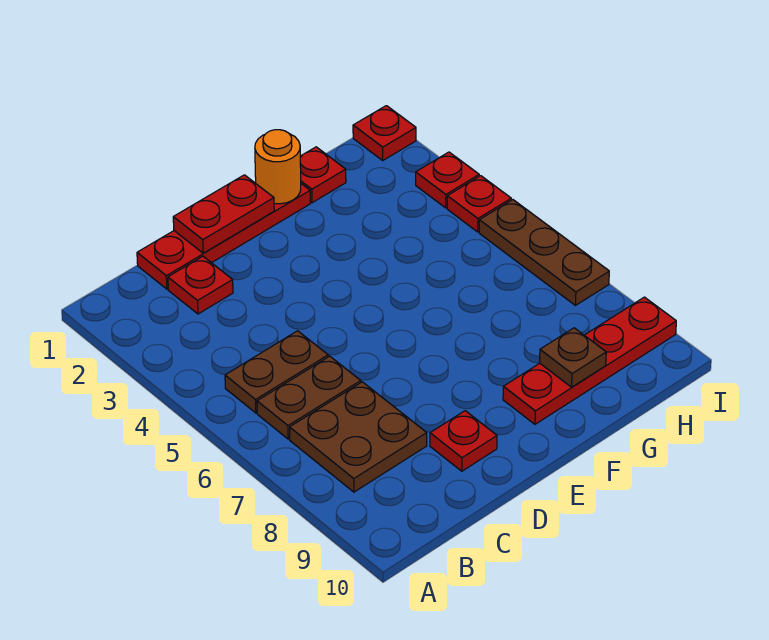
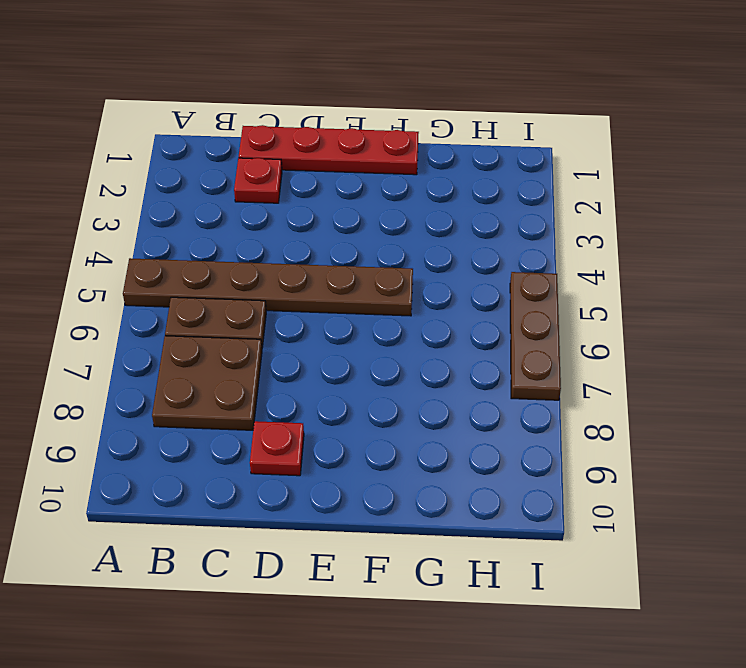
brown plate A5:F5 level 1 -> brown plate B5:C5 level 1
none -> red plate F9:I9 level 1
none -> red plate G1 level 1
none -> red plate I1 level 1

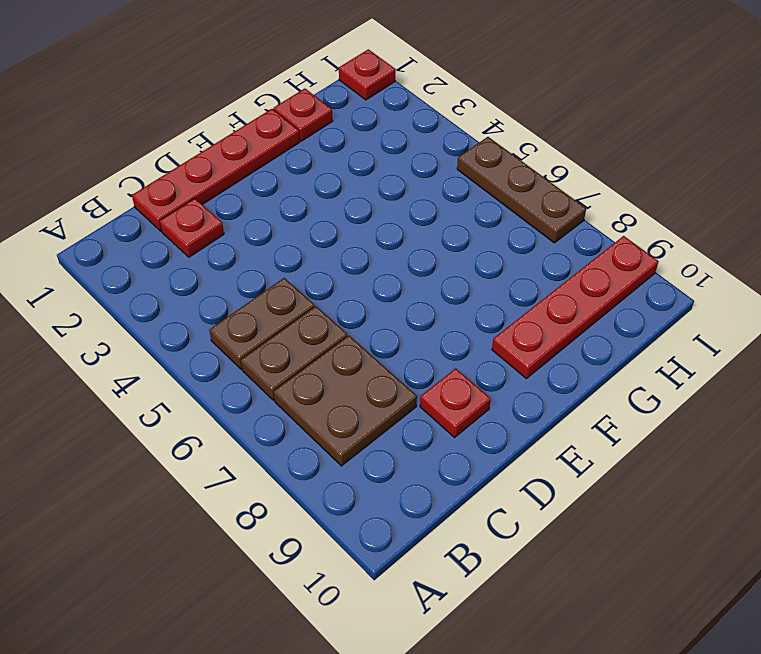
none -> red plate I3 level 1
none -> red plate I4 level 1
none -> red plate D1:E1 level 2

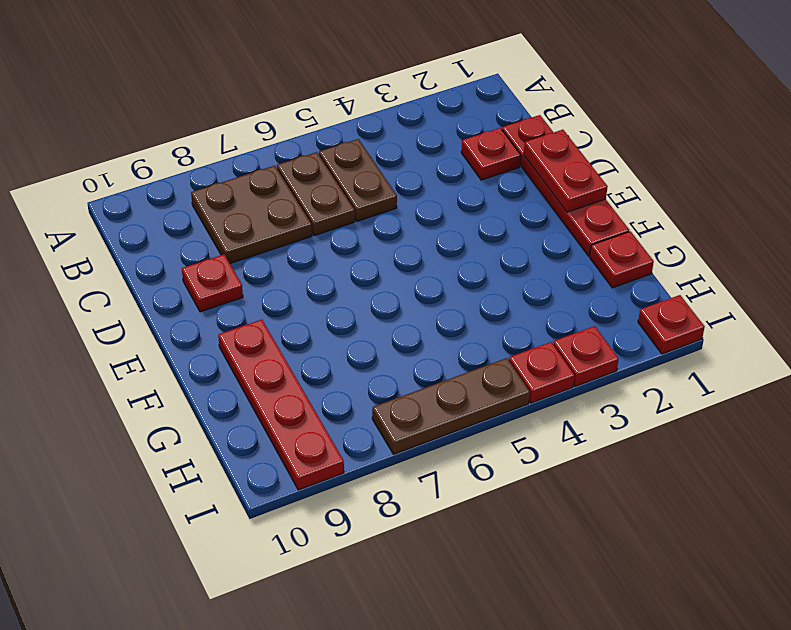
none -> orange round brick F1 level 2
none -> brown plate G9 level 2

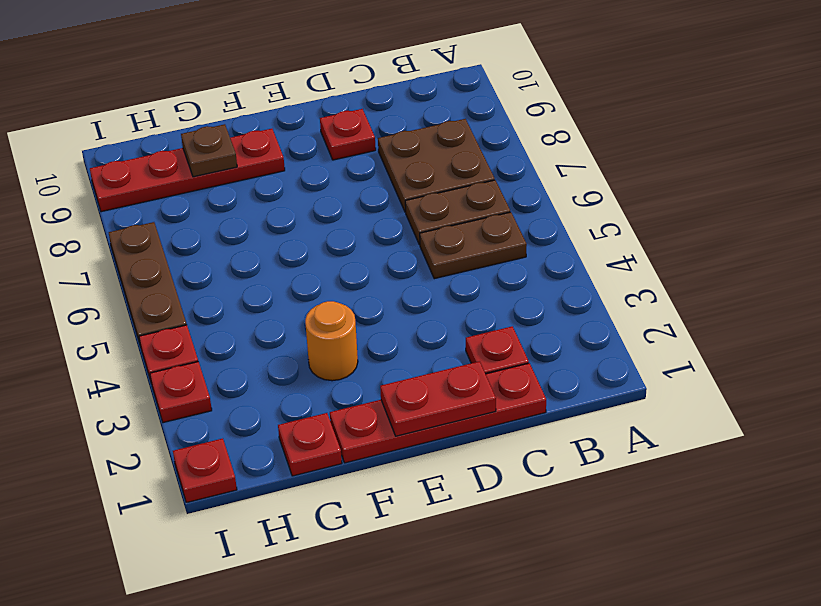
orange round brick F3 level 1 -> orange round brick F1 level 2

